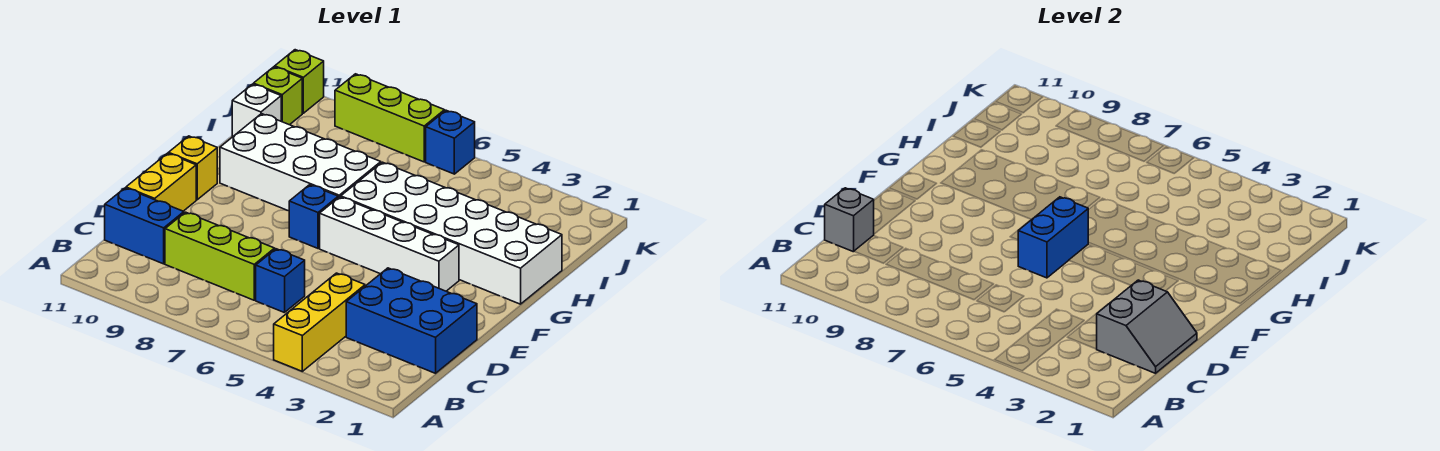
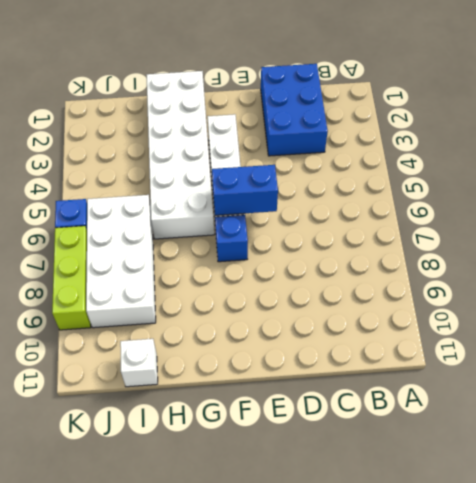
white brick I6:J9 level 1 -> white brick G7:H10 level 1
none -> yellow brick A4:C4 level 1
none -> blue brick C6 level 1
none -> lime brick C7:C9 level 1

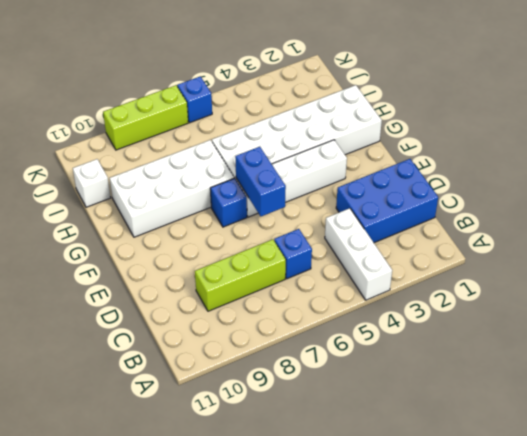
white brick A4:C4 level 1 -> yellow brick A4:C4 level 1
none -> blue brick C10:C11 level 1
none -> yellow brick D11:E11 level 1
none -> yellow brick F11 level 1

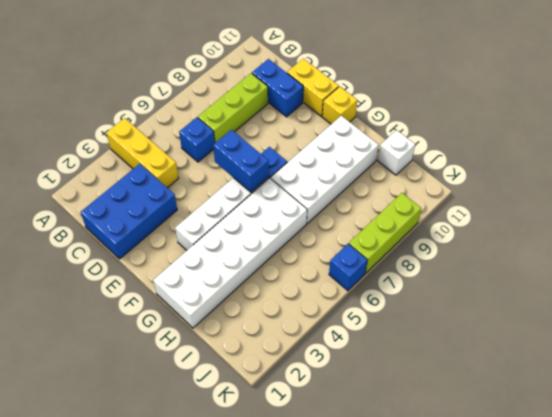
blue brick C10:D10 level 1 -> blue brick C10:C11 level 1
none -> lime brick J11 level 1
none -> lime brick K11 level 1
none -> grey slope C1:D2 level 2 top 2

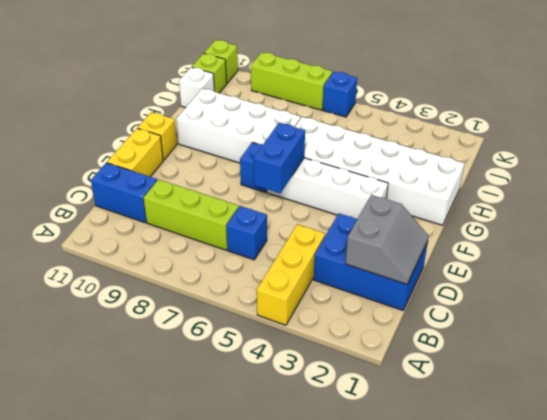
none -> grey brick C11 level 2

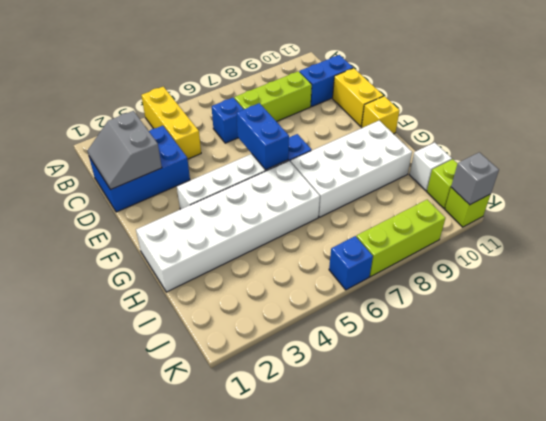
grey brick K11 level 2 -> grey brick C11 level 2

